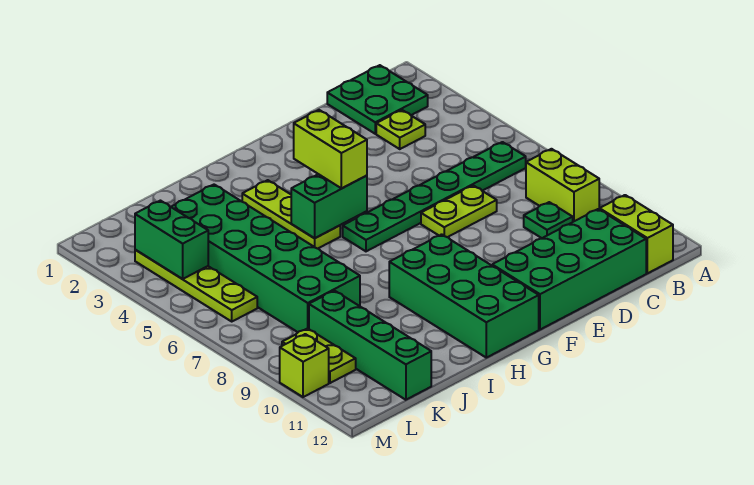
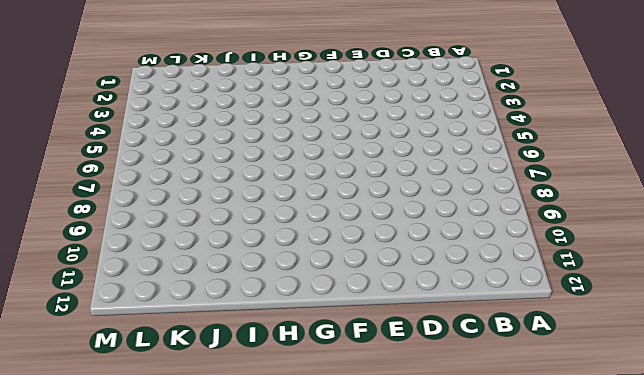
none -> green plate B1:C2 level 1
none -> green plate B6:G6 level 1
none -> lime brick B8:B9 level 1

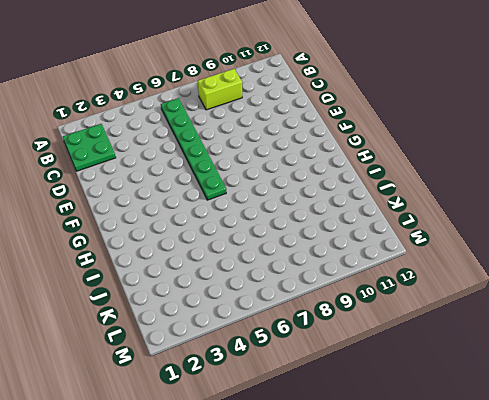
none -> lime brick B11:B12 level 1
none -> lime plate C3 level 1
none -> green plate C9 level 1

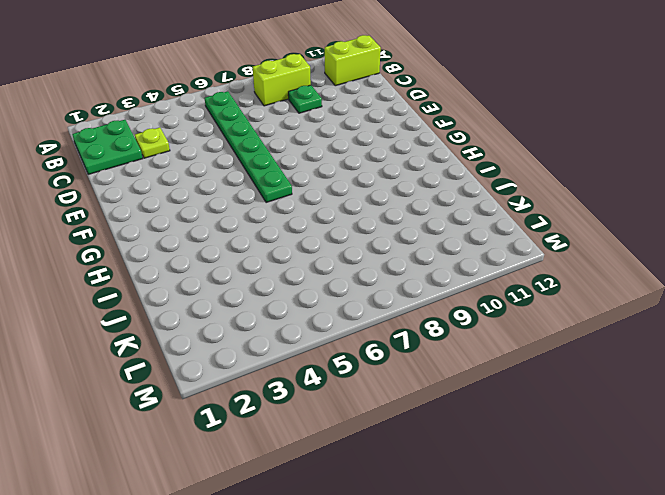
none -> green brick C11:F12 level 1
none -> lime plate D7:E7 level 1
none -> green brick G9:H12 level 1

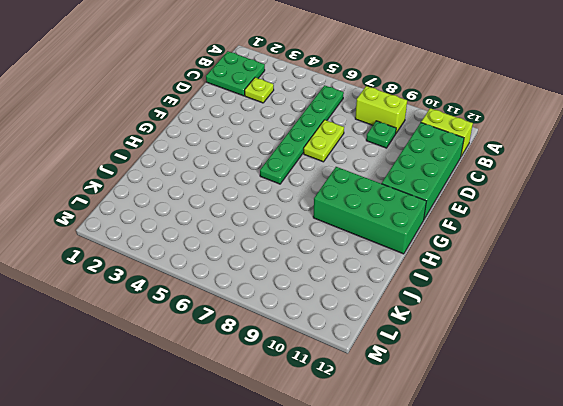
none -> lime plate H3:H5 level 1
none -> green brick J3:K8 level 1
none -> green brick K9:K12 level 1

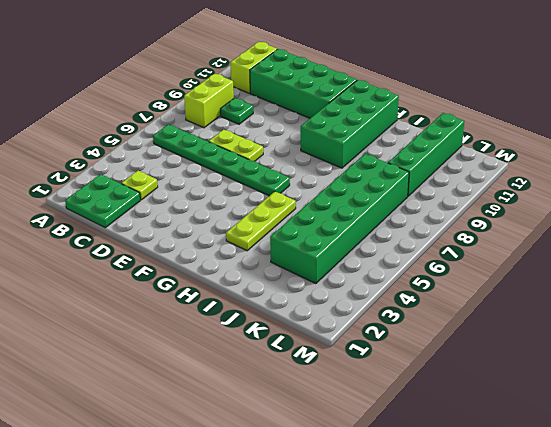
none -> lime plate L3:L6 level 1
none -> lime plate L9:L10 level 1
none -> lime brick M10 level 1

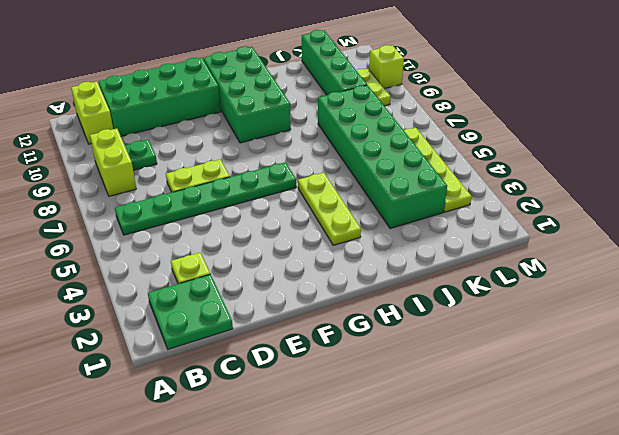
none -> green brick G5:H5 level 2
none -> green brick L3:L4 level 2
none -> lime brick G4:G5 level 3

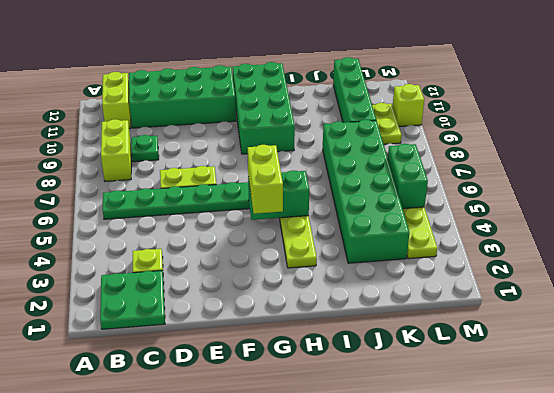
green brick L5:L6 level 2 -> green brick L3:L4 level 2

